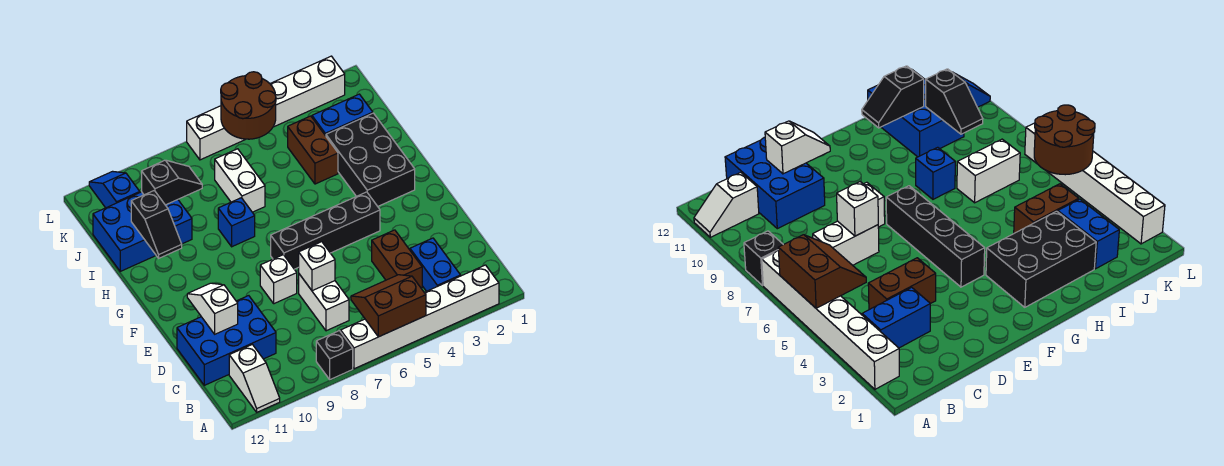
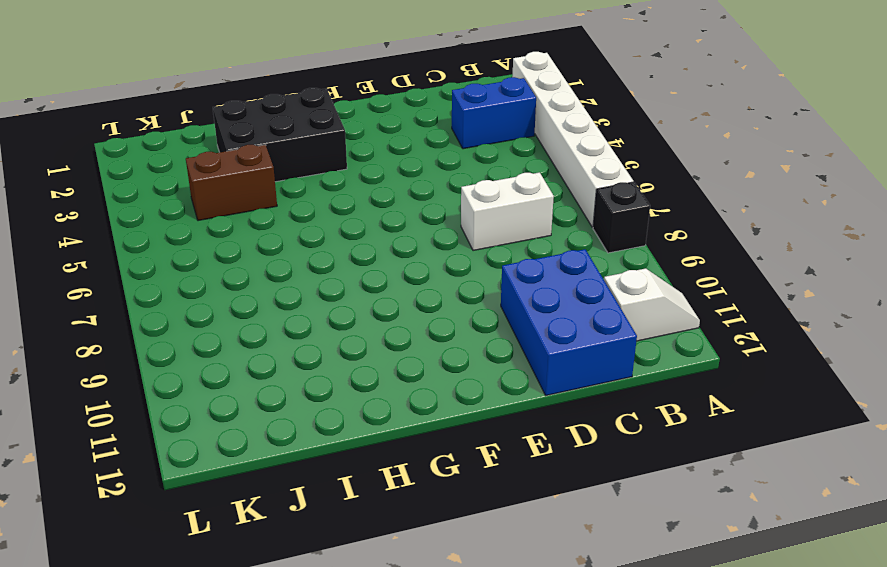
none -> brown brick C4:D4 level 1
none -> white brick E8 level 1
none -> black brick F4:F7 level 1

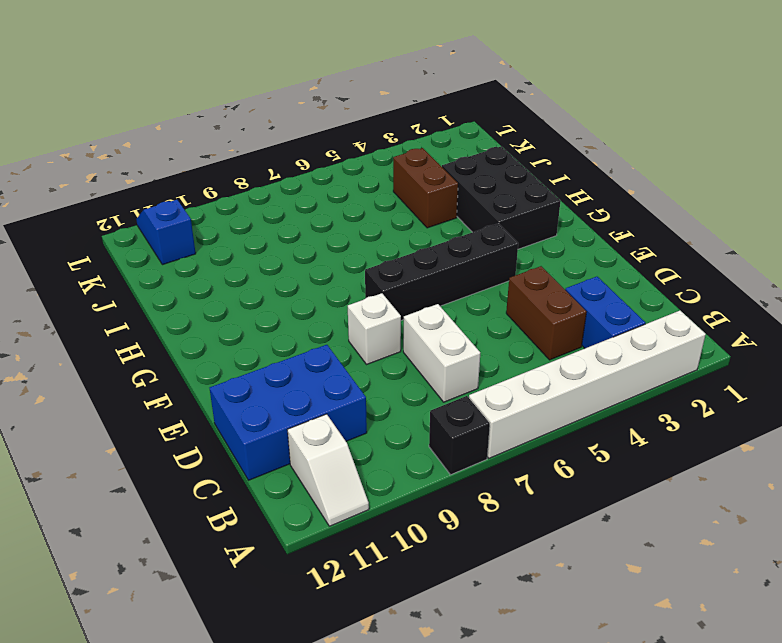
none -> blue brick H8 level 1
none -> white brick I7:J7 level 1
none -> blue brick I10:J12 level 1

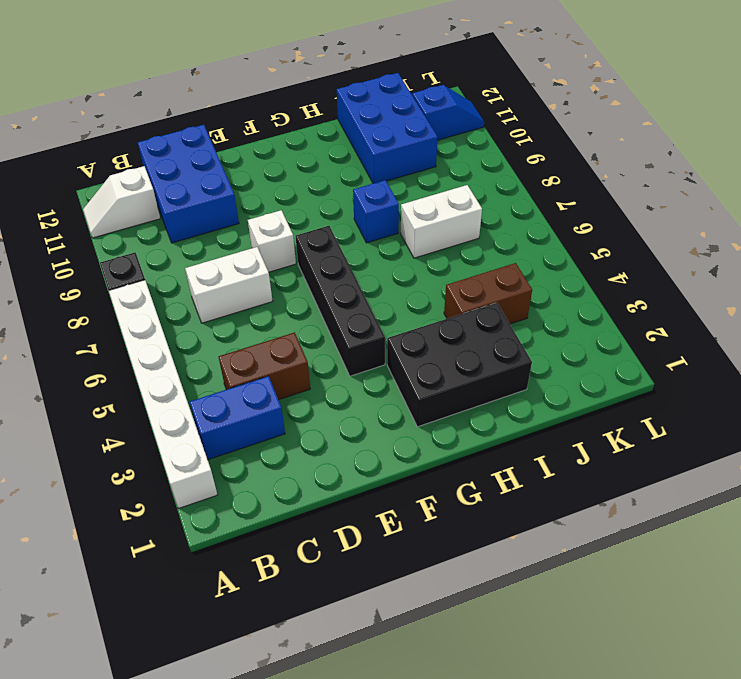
none -> blue brick J2:J3 level 1
none -> white brick L2:L7 level 1
none -> brown slope A5:B6 level 2 top A

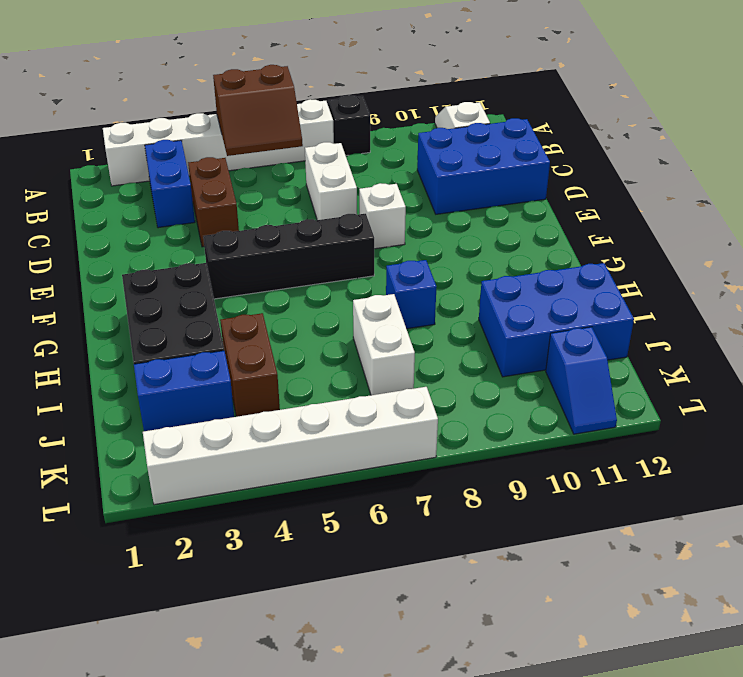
none -> white brick D7 level 2
none -> white slope D11:E11 level 2 top D
none -> black slope H11:I11 level 2 top I

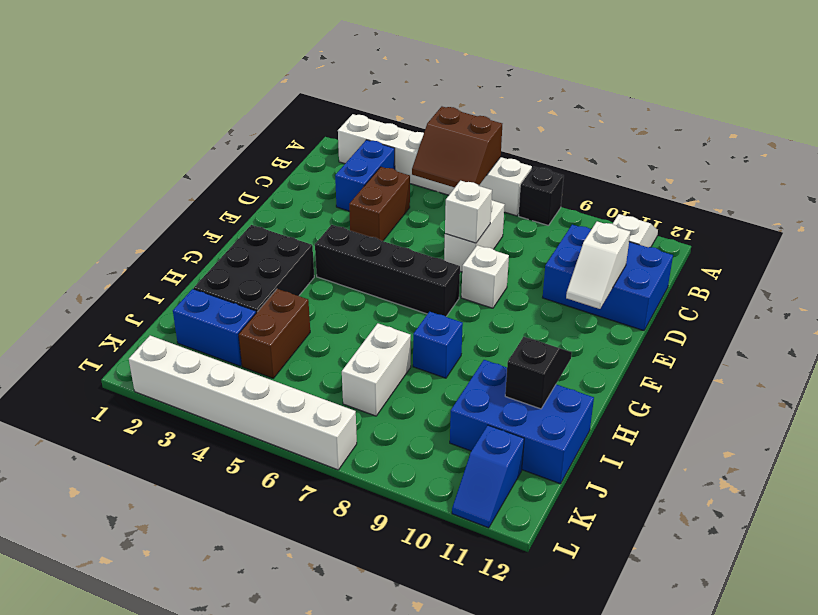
none -> black slope J9:J10 level 2 top 10
none -> brown round brick K5:L6 level 2

